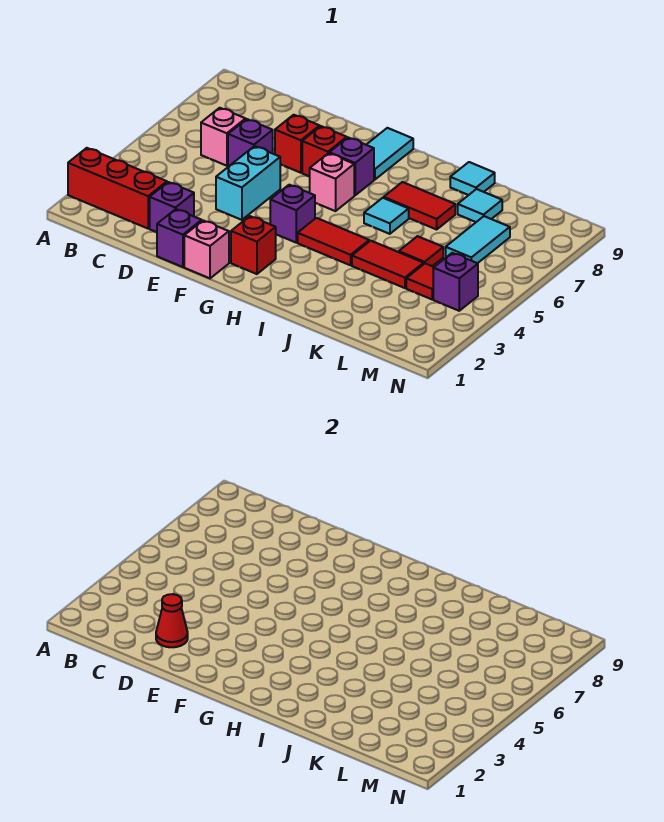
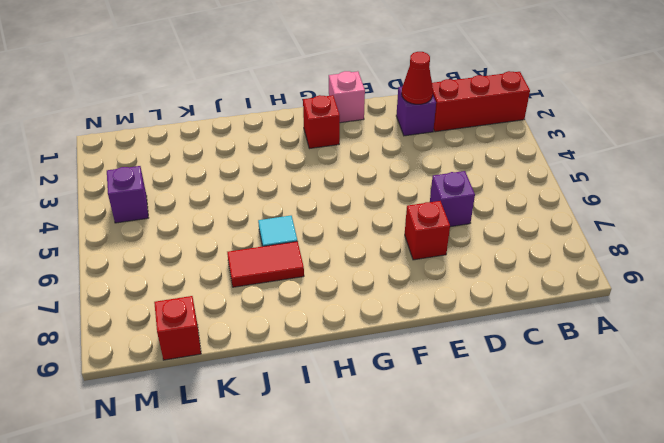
red brick L9 level 1 -> red brick F7 level 1
none -> pink brick C6 level 1
none -> purple brick E1 level 1
none -> cyan brick E4:E5 level 1

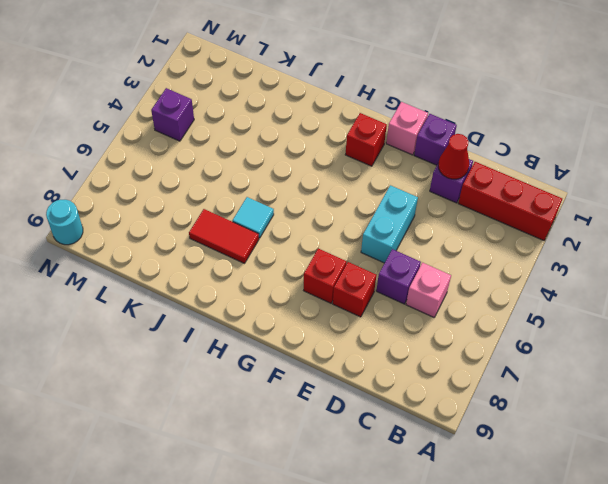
cyan round brick N9 level 1 -> none
none -> purple brick G4 level 1
none -> pink brick G6 level 1
none -> purple brick G7 level 1

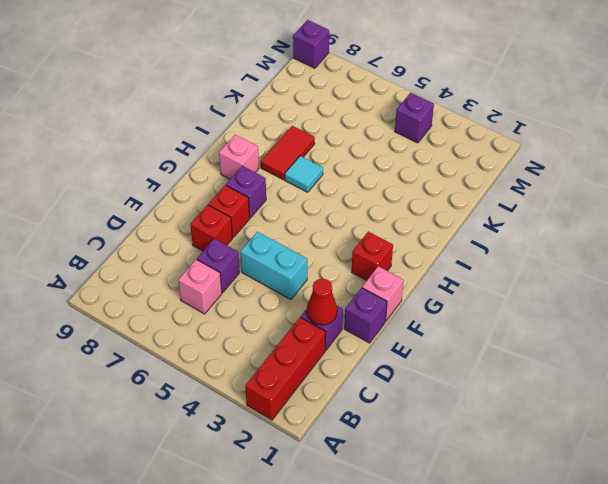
pink brick H8 level 1 -> pink brick G6 level 1
purple brick N9 level 1 -> purple brick G4 level 1
none -> cyan tile G8:G9 level 1
none -> red tile H4:I4 level 1
none -> red tile J4:K4 level 1

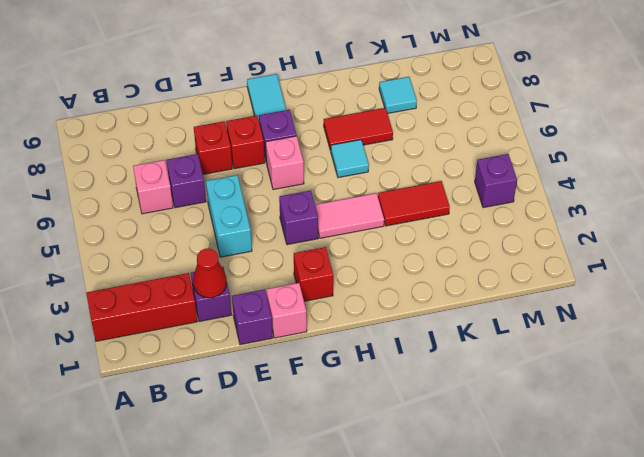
pink tile H4:I4 level 1 -> red tile H4:I4 level 1
none -> cyan tile J9 level 1
none -> red tile K5 level 1
none -> red tile L4 level 1

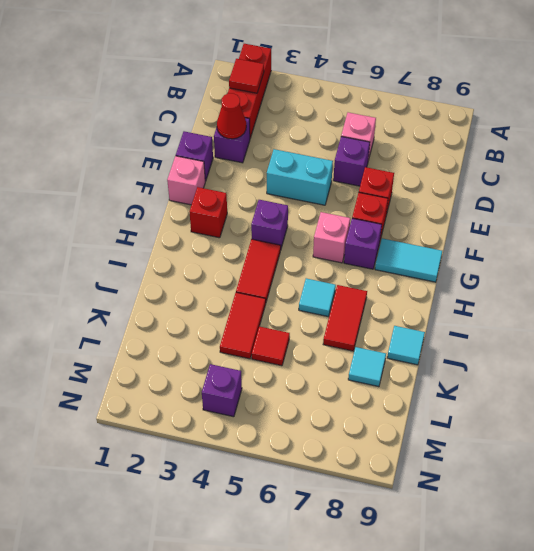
red tile B2 level 2 -> red tile L4 level 1
none -> cyan tile L6:L7 level 1

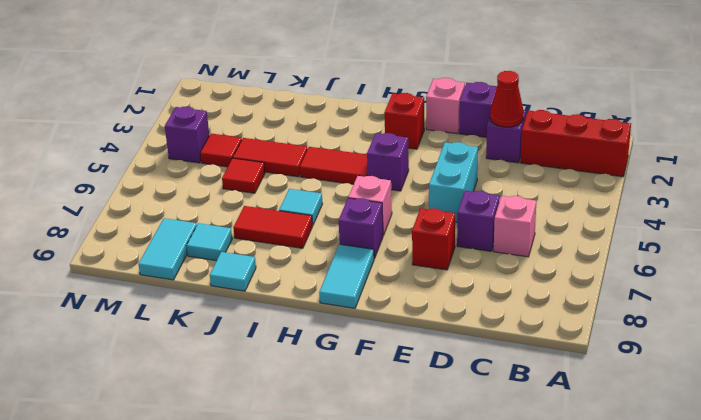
cyan tile L8:L9 level 1 -> cyan tile L6:L7 level 1
none -> red brick F7 level 1

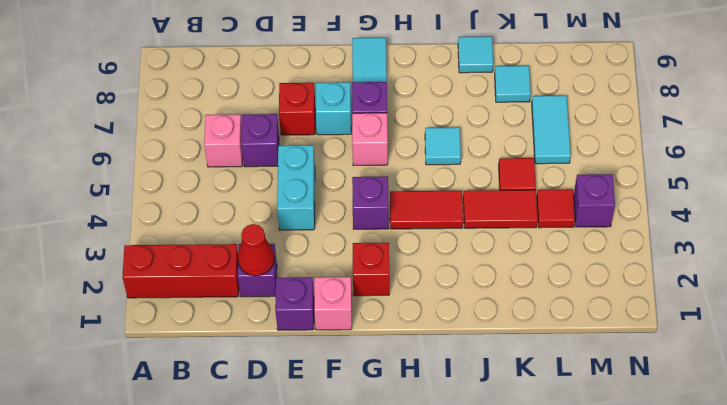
cyan brick F7 level 1 -> red brick F7 level 1
none -> red tile I7:J7 level 1

